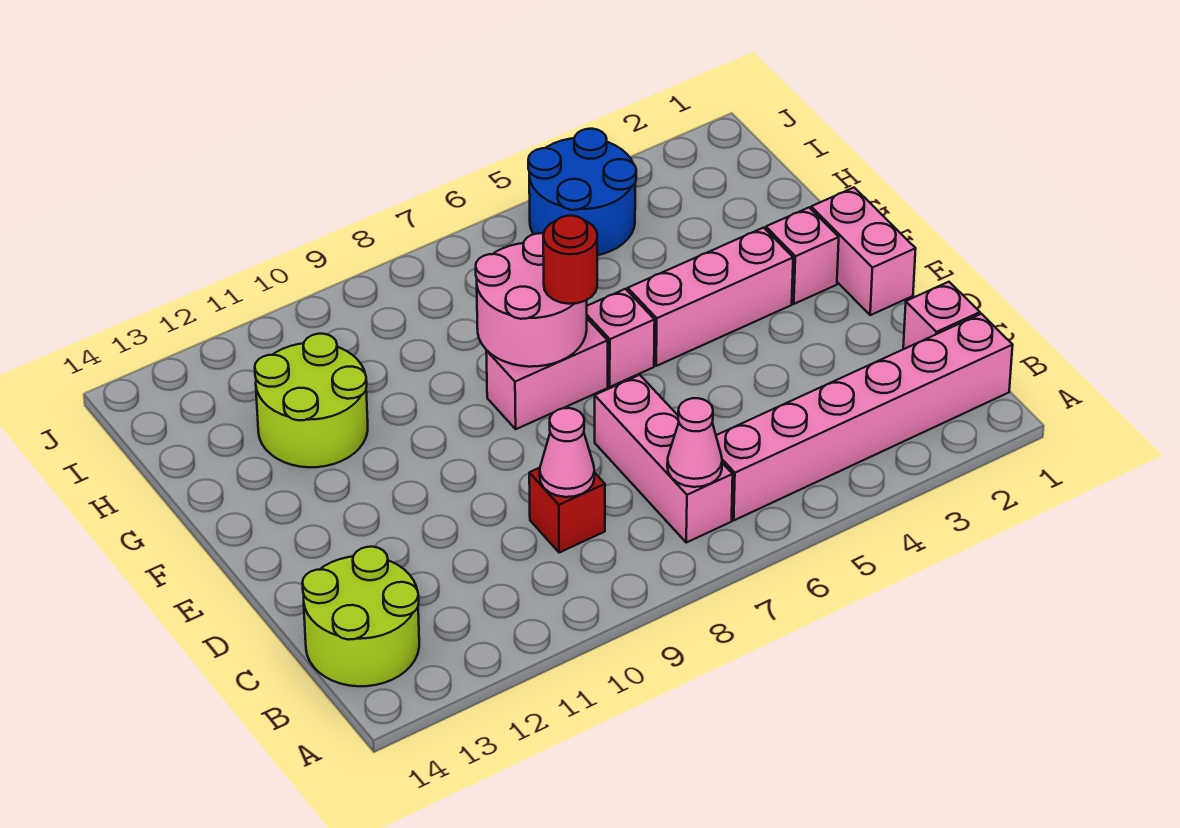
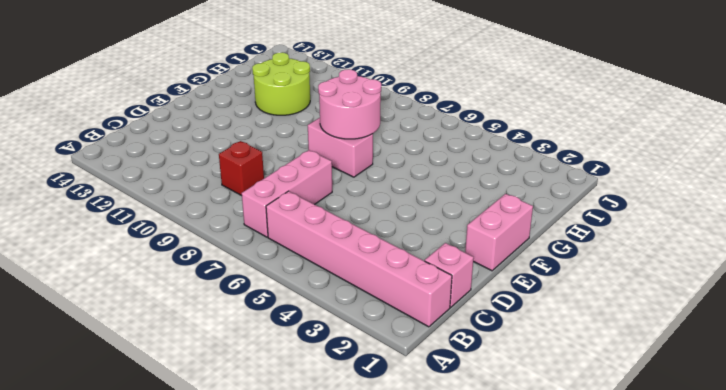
none -> lime round brick B13:C14 level 1
none -> pink brick F2 level 1
none -> pink brick F3:F5 level 1

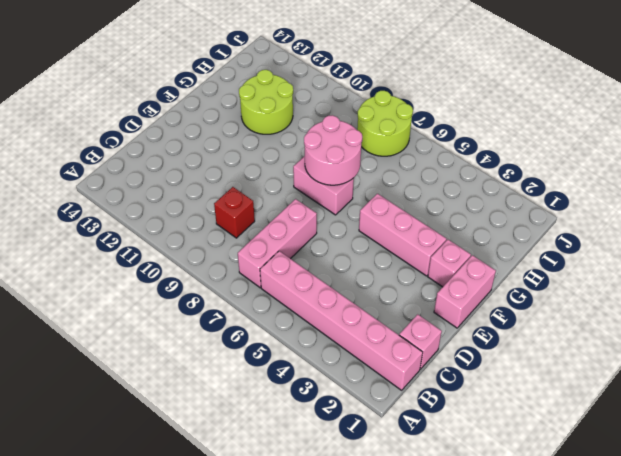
lime round brick I7:J8 level 1 -> lime round brick B13:C14 level 1
none -> pink brick F6 level 1
none -> blue round brick I4:J5 level 1
none -> pink cone B7 level 2

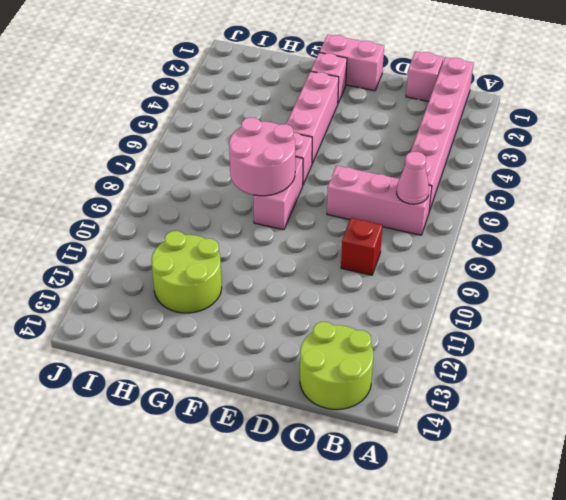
none -> blue round brick I4:J5 level 1
none -> pink cone C9 level 2
none -> red round brick F7 level 3

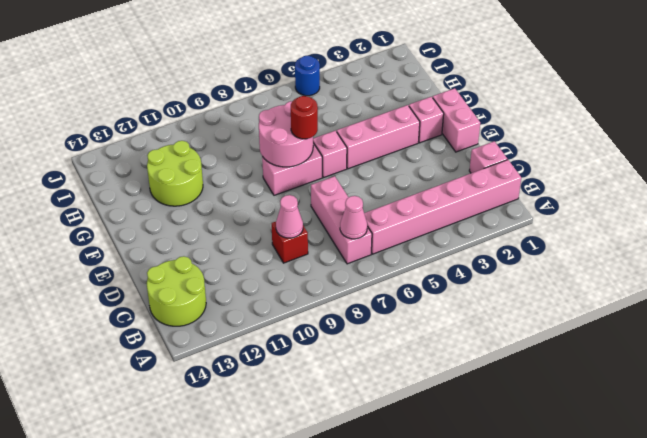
blue round brick J5 level 1 -> blue round brick I4:J5 level 1

